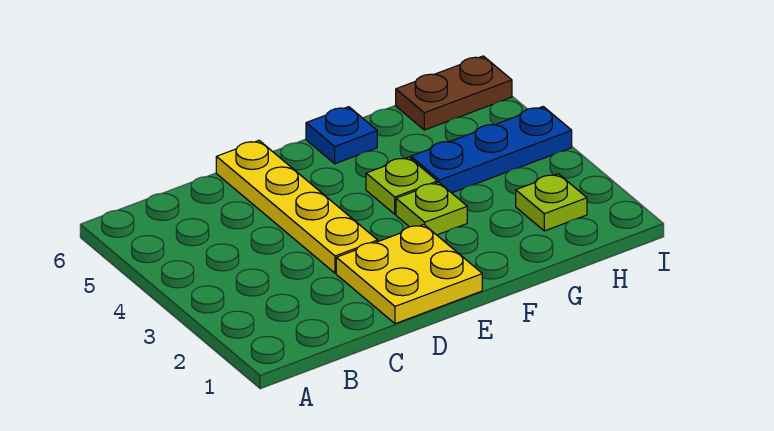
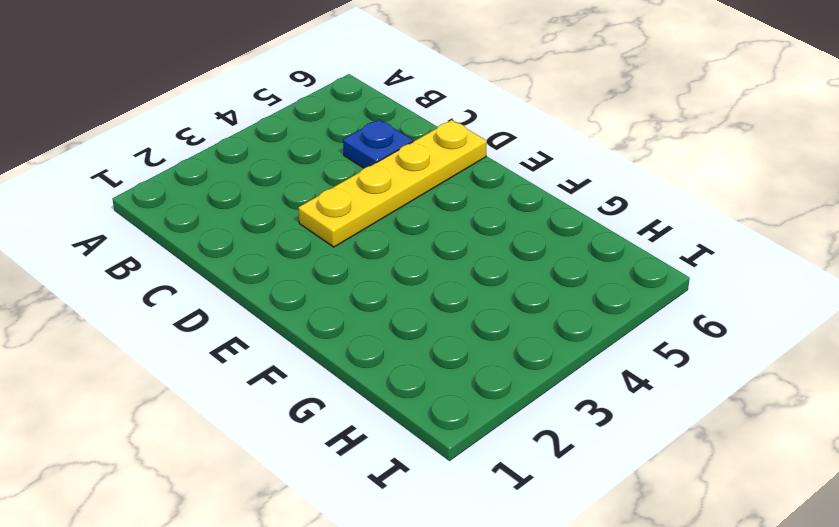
blue plate C5 level 1 -> blue plate F6 level 1
none -> yellow plate D1:E2 level 1
none -> lime plate F3 level 1

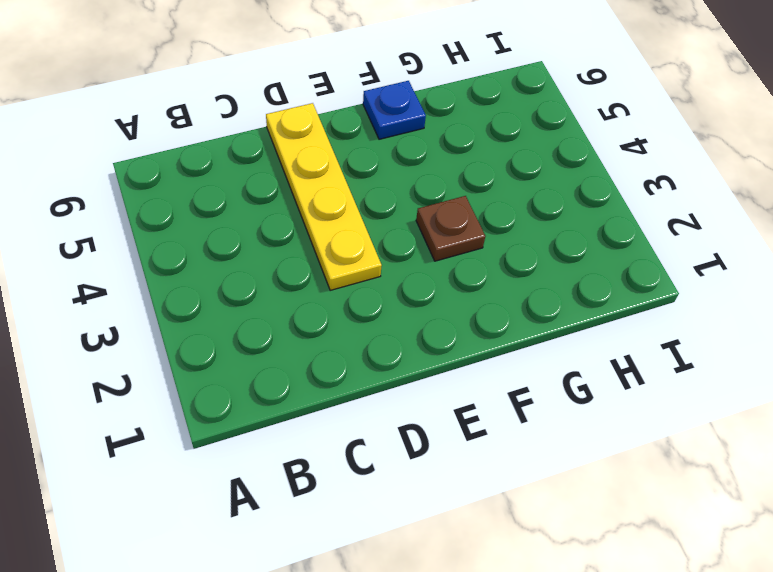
brown plate F3 level 1 -> lime plate F3 level 1
none -> yellow plate D1:E2 level 1
none -> lime plate F4 level 1

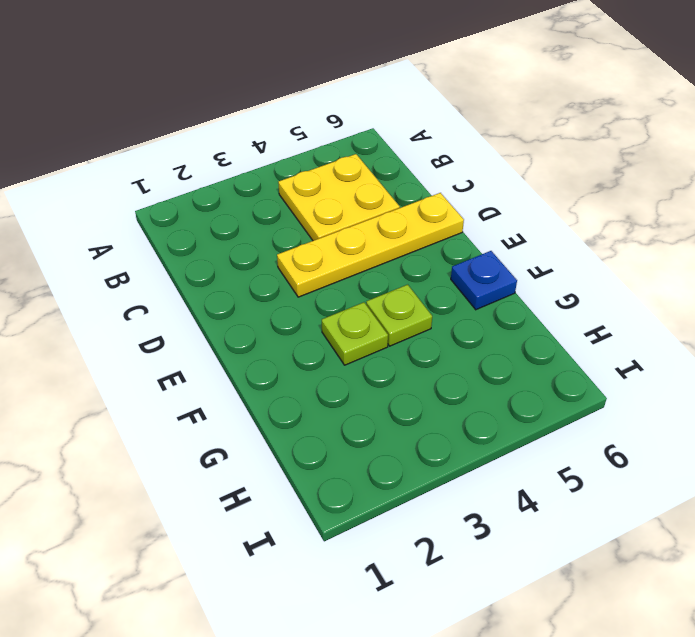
yellow plate B4:C5 level 1 -> yellow plate D1:E2 level 1
none -> blue plate G4:I4 level 1
none -> lime plate H2 level 1

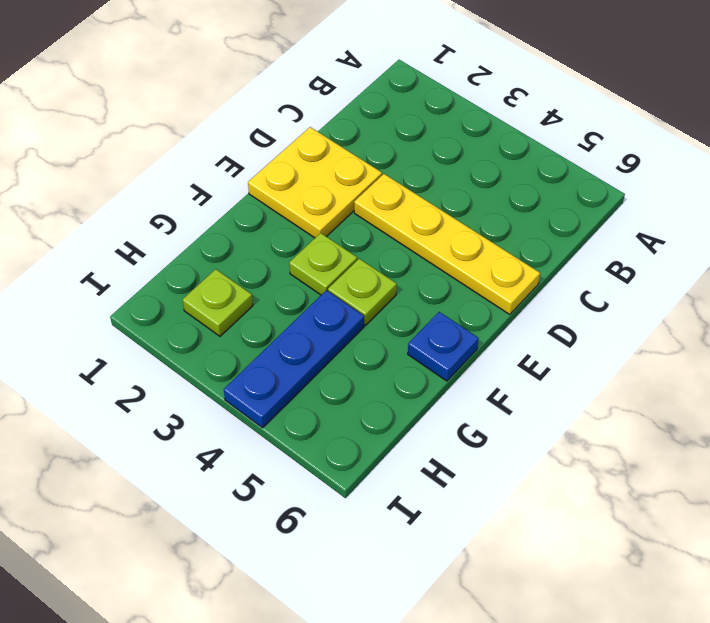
none -> brown plate H6:I6 level 1

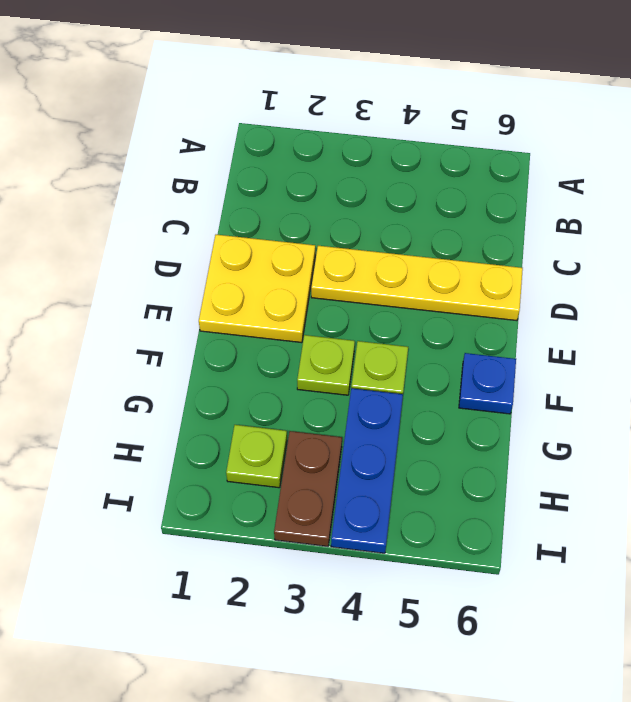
brown plate H3:I3 level 1 -> brown plate H6:I6 level 1

